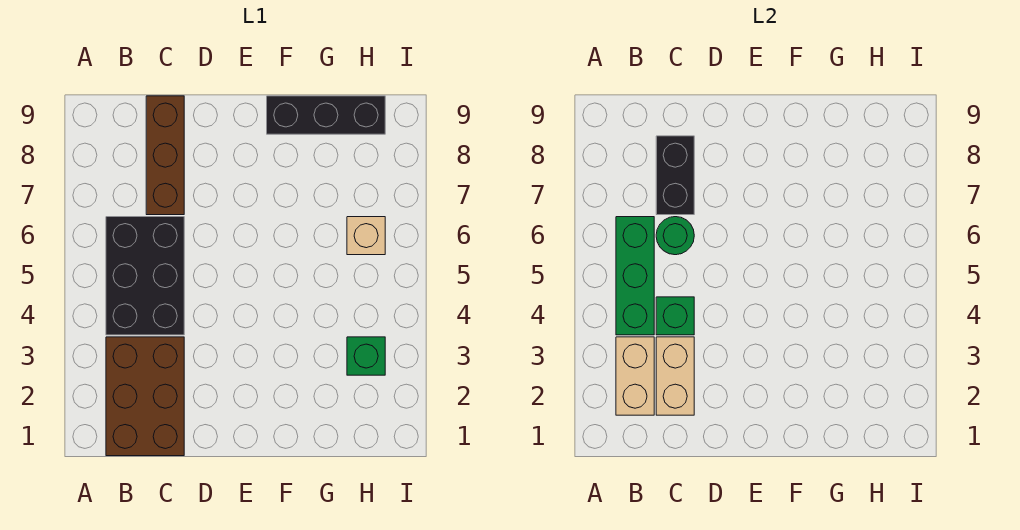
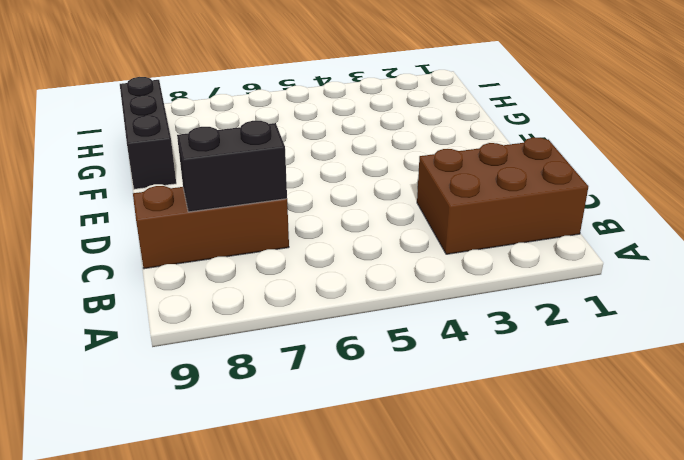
none -> black brick B4:C6 level 1
none -> green brick H3 level 1
none -> tan brick H6 level 1

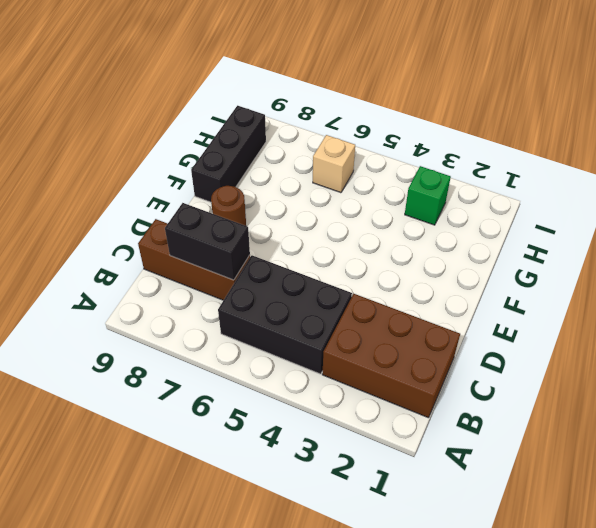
brown round brick E8 level 1 -> none
none -> tan brick B2:B3 level 2
none -> green brick B4:B6 level 2
none -> tan brick C2:C3 level 2

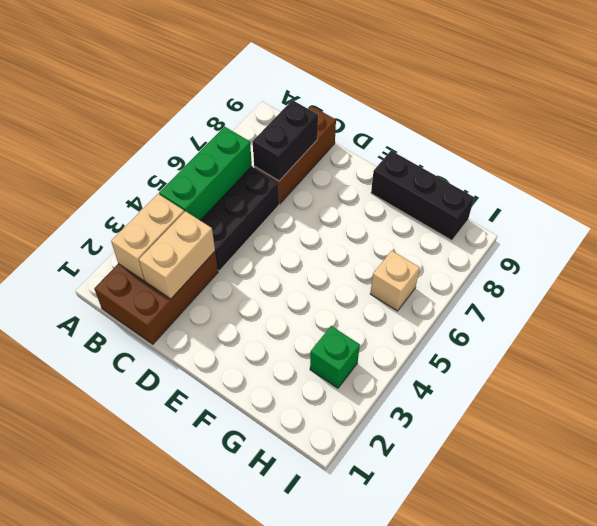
none -> green brick C4 level 2
none -> green round brick C6 level 2

